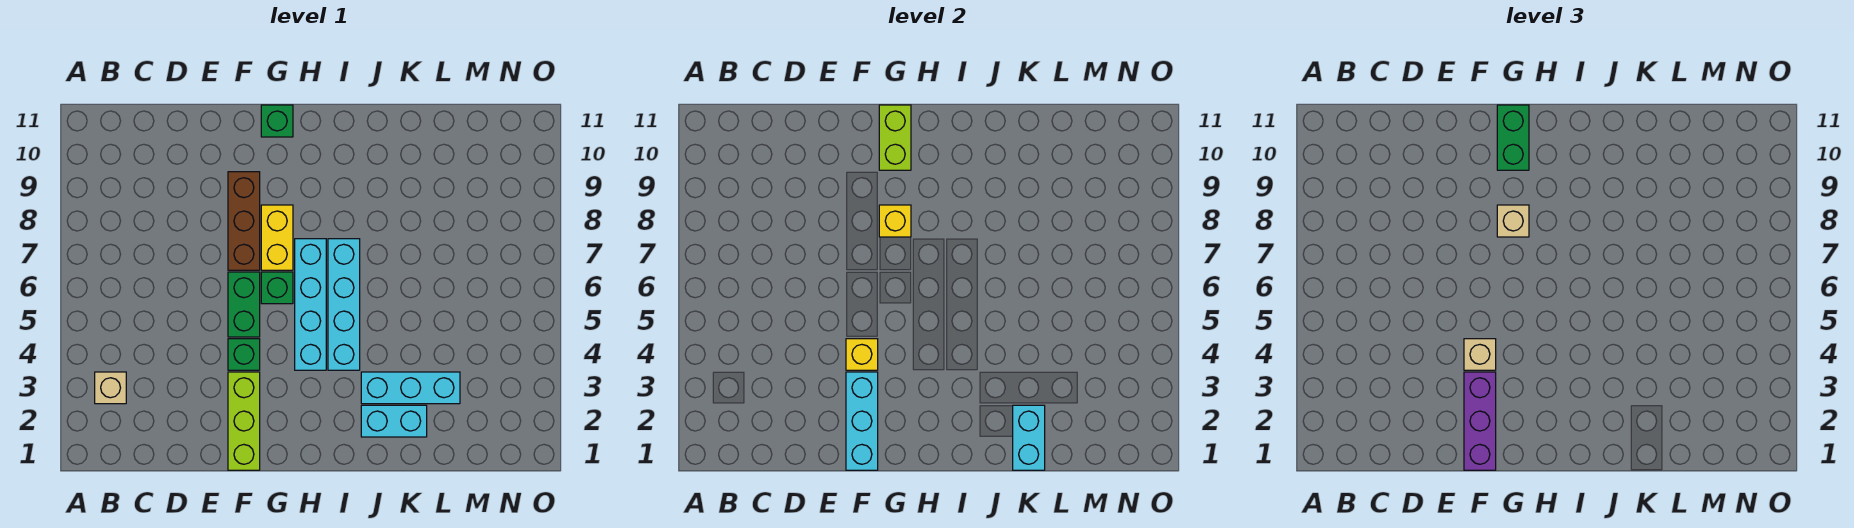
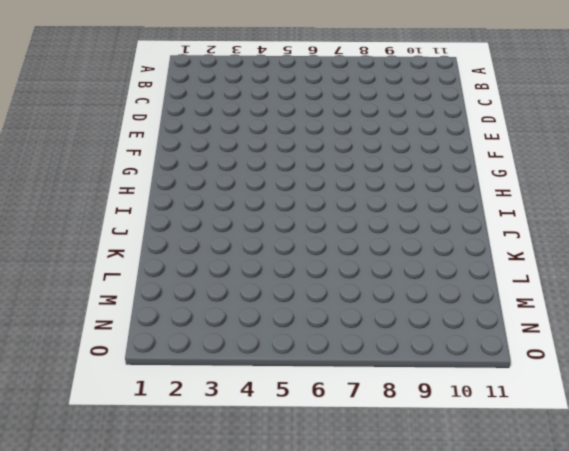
none -> tan brick B3 level 1
none -> lime brick F1:F3 level 1
none -> green brick F4 level 1

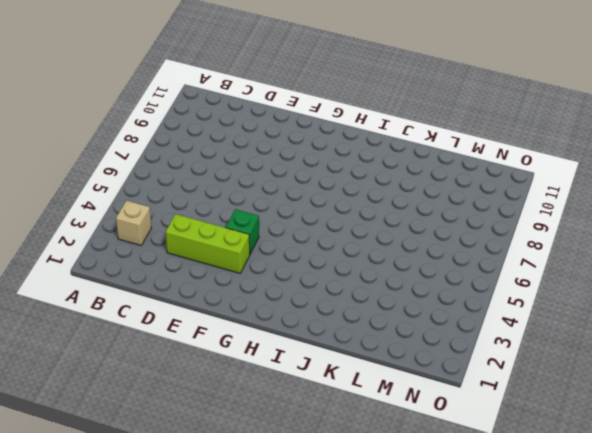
lime brick D3:F3 level 1 -> lime brick F1:F3 level 1
none -> green brick F5:F6 level 1
none -> brown brick F7:F9 level 1
none -> green brick G6 level 1

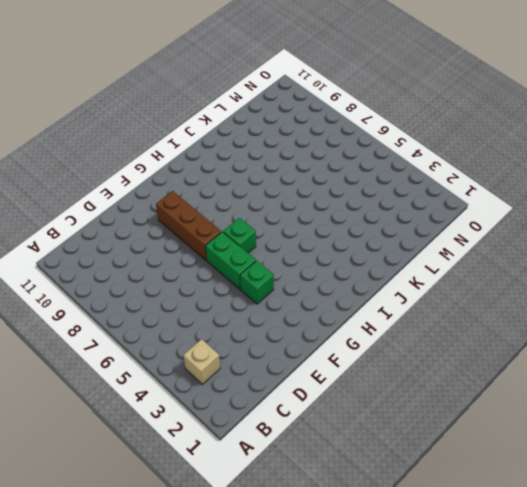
none -> lime brick F1:F3 level 1
none -> yellow brick G7:G8 level 1
none -> green brick G11 level 1

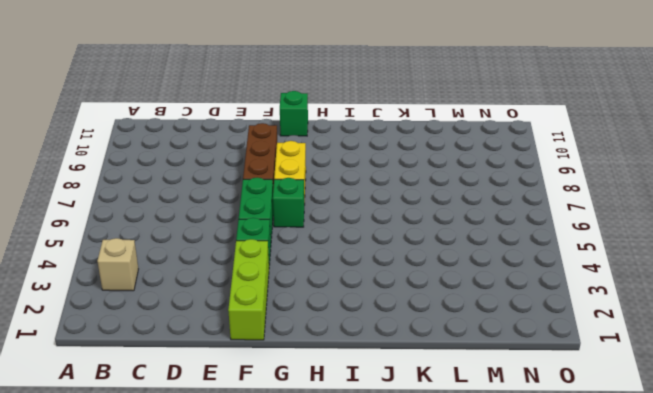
none -> cyan brick H4:H7 level 1
none -> cyan brick I4:I7 level 1
none -> cyan brick J2:K2 level 1

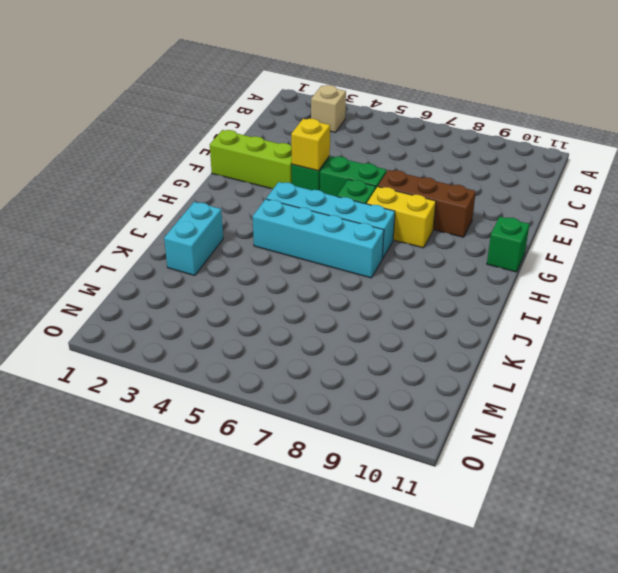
none -> cyan brick J3:L3 level 1
none -> cyan brick F1:F3 level 2
none -> yellow brick G8 level 2

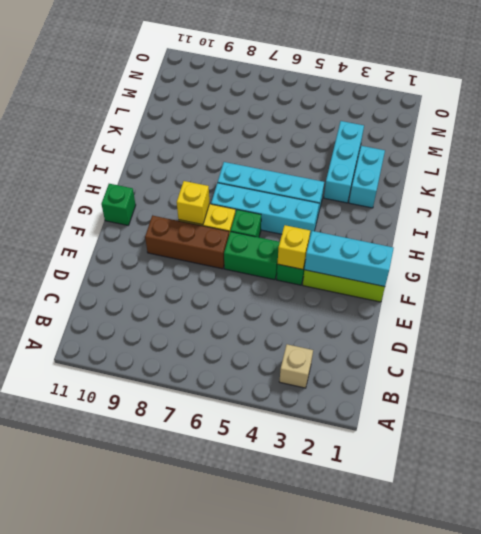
none -> lime brick G10:G11 level 2
none -> cyan brick K1:K2 level 2
none -> purple brick F1:F3 level 3

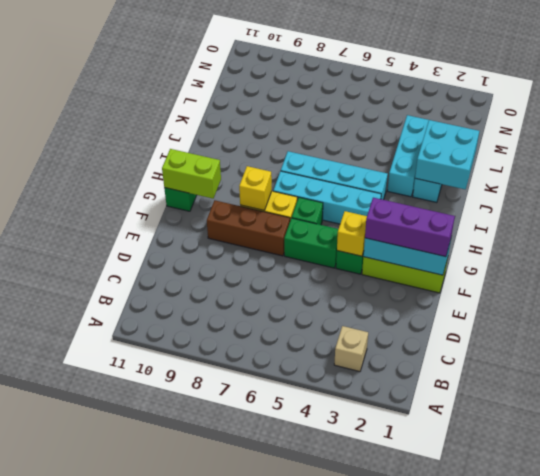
cyan brick J1:K2 level 2 -> cyan brick K1:K2 level 2
none -> tan brick F4 level 3
none -> tan brick G8 level 3
none -> green brick G10:G11 level 3

